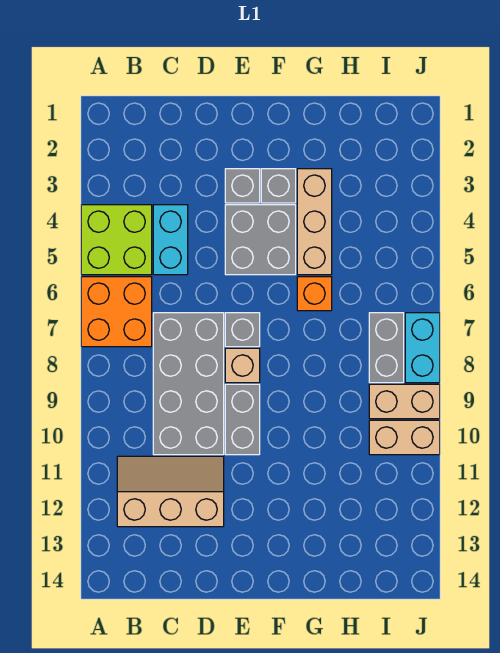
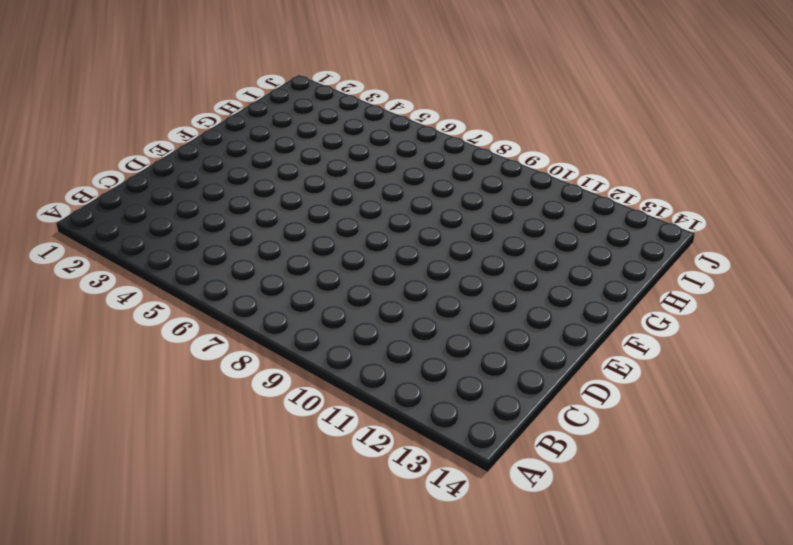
none -> lime brick A4:B5 level 1
none -> orange brick A6:B7 level 1
none -> tan slope B11:D12 level 1 top 12

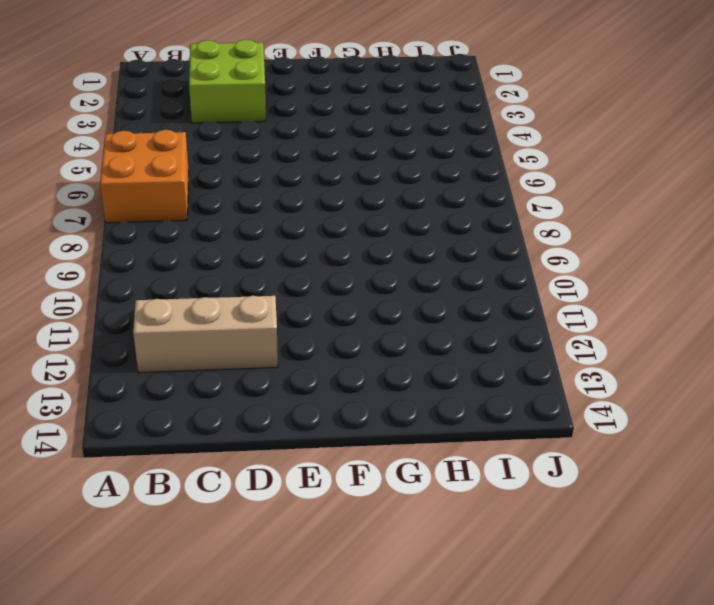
lime brick C2:D3 level 1 -> lime brick A4:B5 level 1
none -> cyan brick C4:C5 level 1
none -> grey brick C7:D10 level 1
none -> grey brick E3 level 1

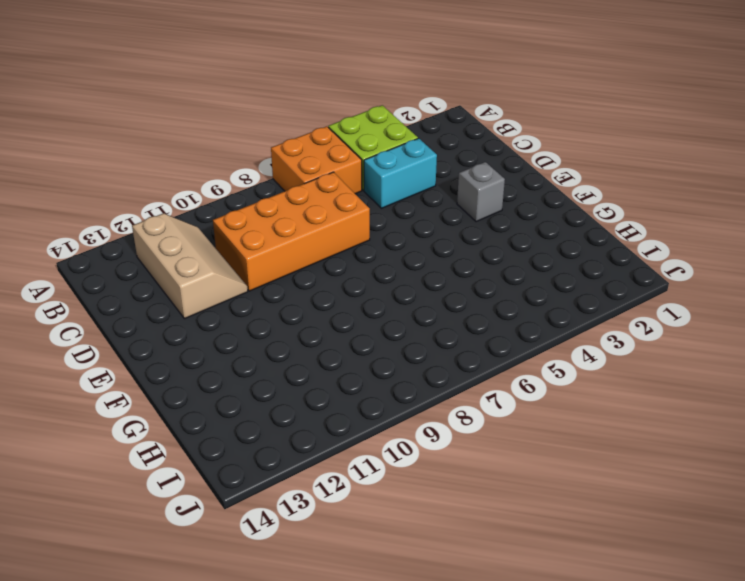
orange brick C7:D10 level 1 -> grey brick C7:D10 level 1
none -> grey brick E4:F5 level 1
none -> grey brick E7 level 1
none -> tan brick E8 level 1

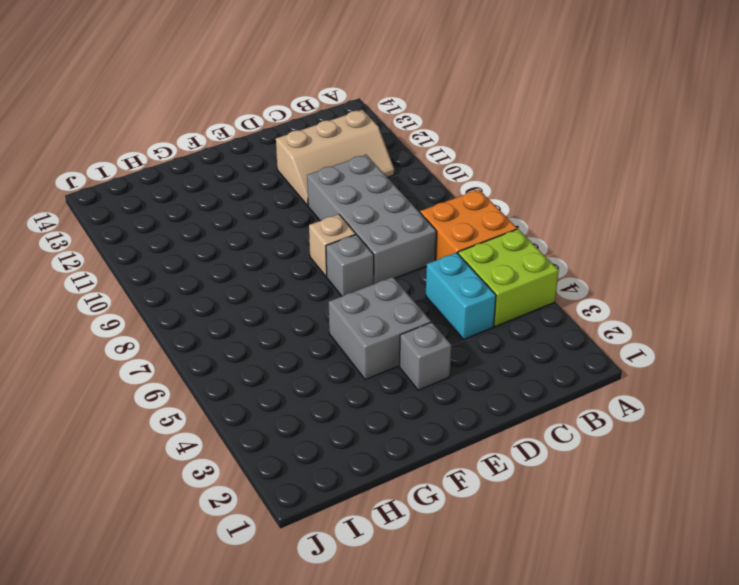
none -> grey brick E9:E10 level 1
none -> grey brick F3 level 1
none -> tan brick G3:G5 level 1

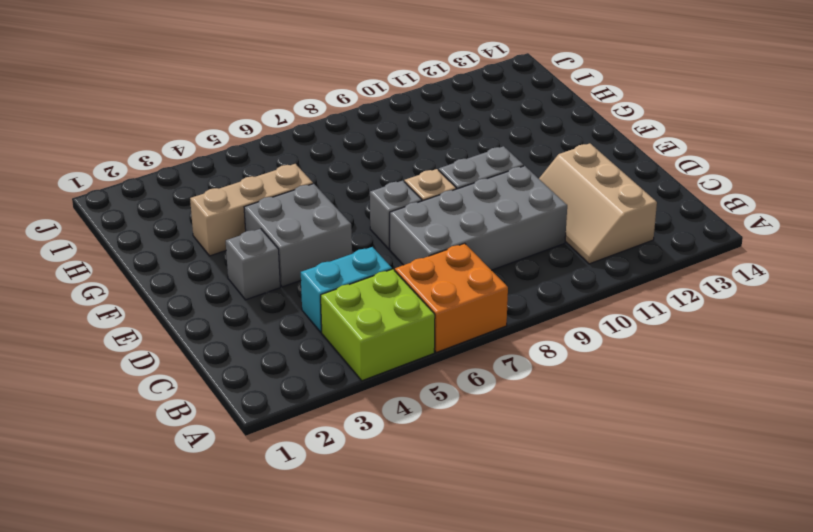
none -> grey brick F3 level 1
none -> orange brick G6 level 1
none -> grey brick I7:I8 level 1

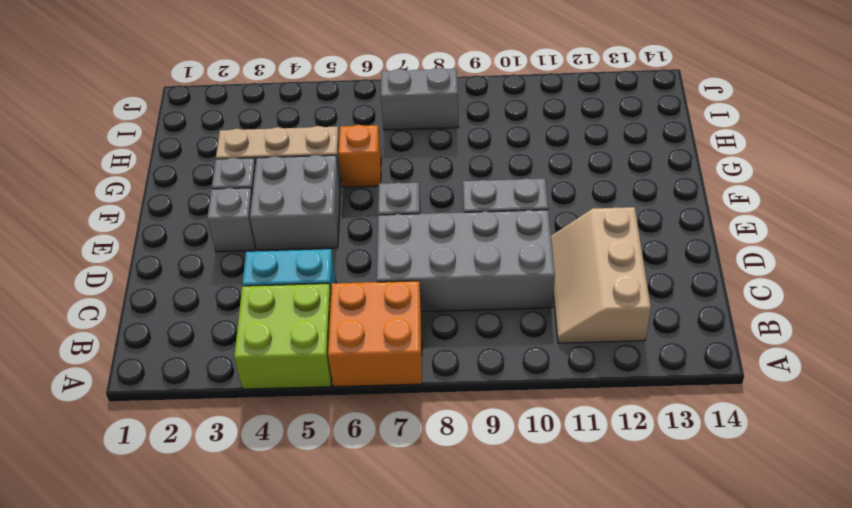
none -> tan brick E8 level 1
none -> tan brick I9:J9 level 1
none -> tan brick I10:J10 level 1

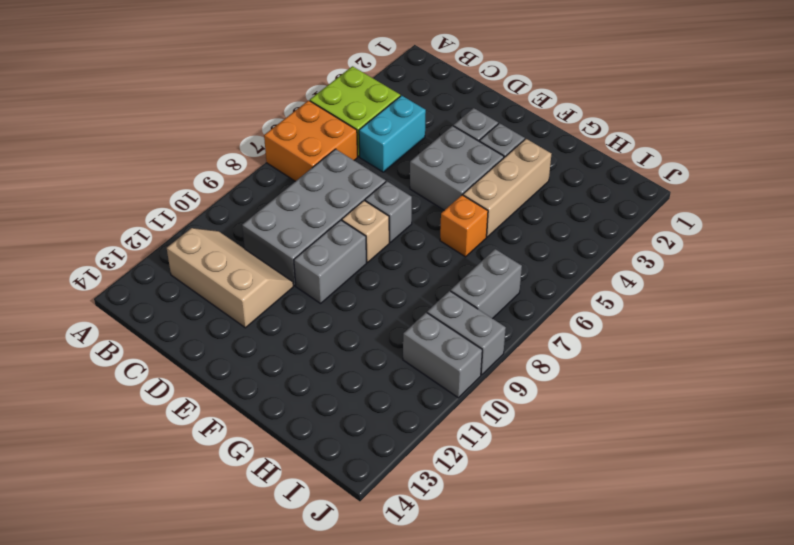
grey brick I9:J9 level 1 -> tan brick I9:J9 level 1
grey brick I10:J10 level 1 -> tan brick I10:J10 level 1
none -> cyan brick J7:J8 level 1

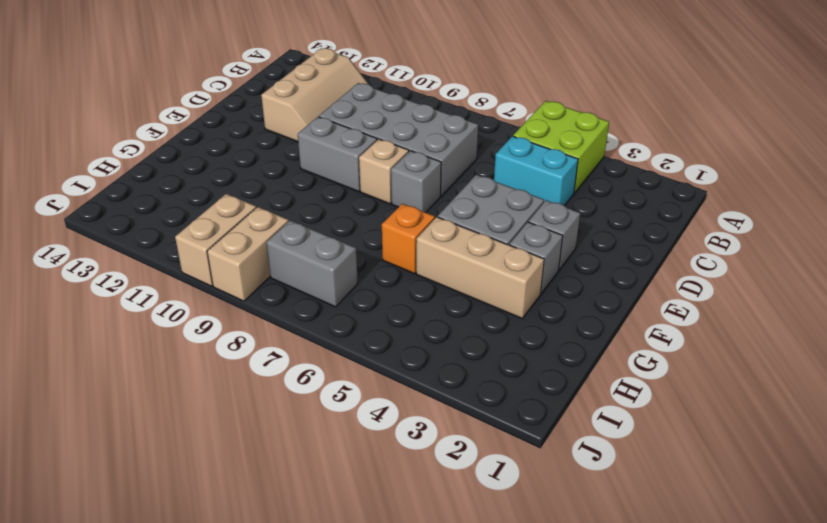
none -> orange brick A6:B7 level 1
none -> cyan brick J7:J8 level 1

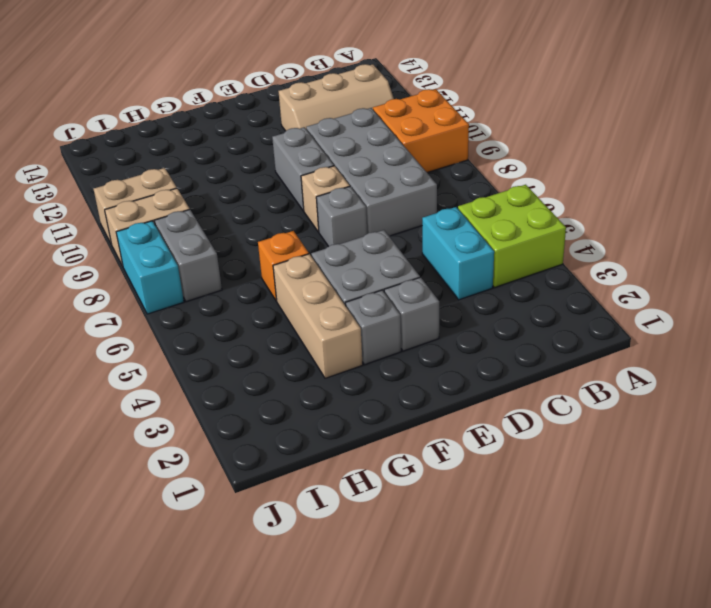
orange brick A9:B10 level 1 -> orange brick A6:B7 level 1

